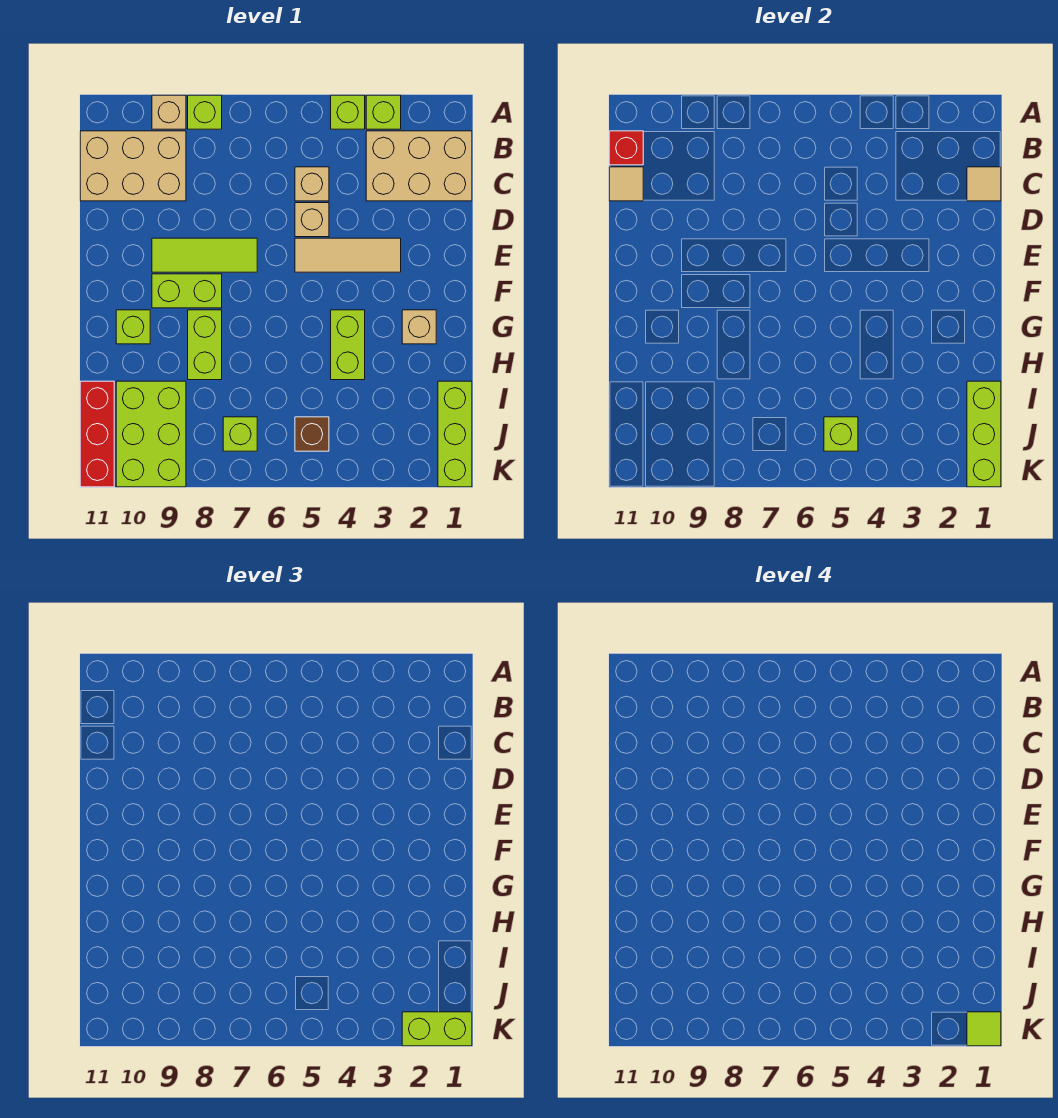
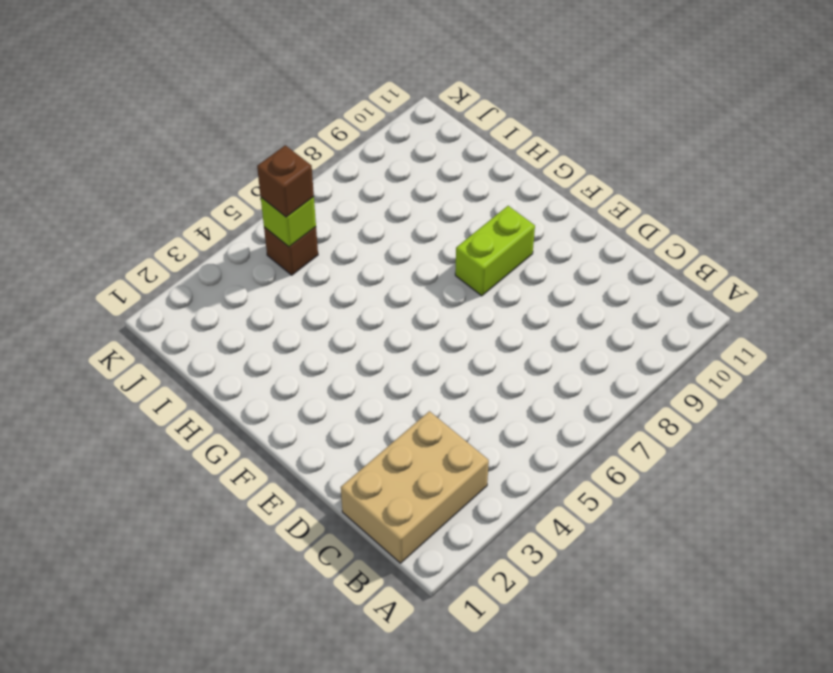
brown brick J5 level 3 -> none
none -> lime brick A3 level 1
none -> lime brick A4 level 1
none -> lime brick A8 level 1

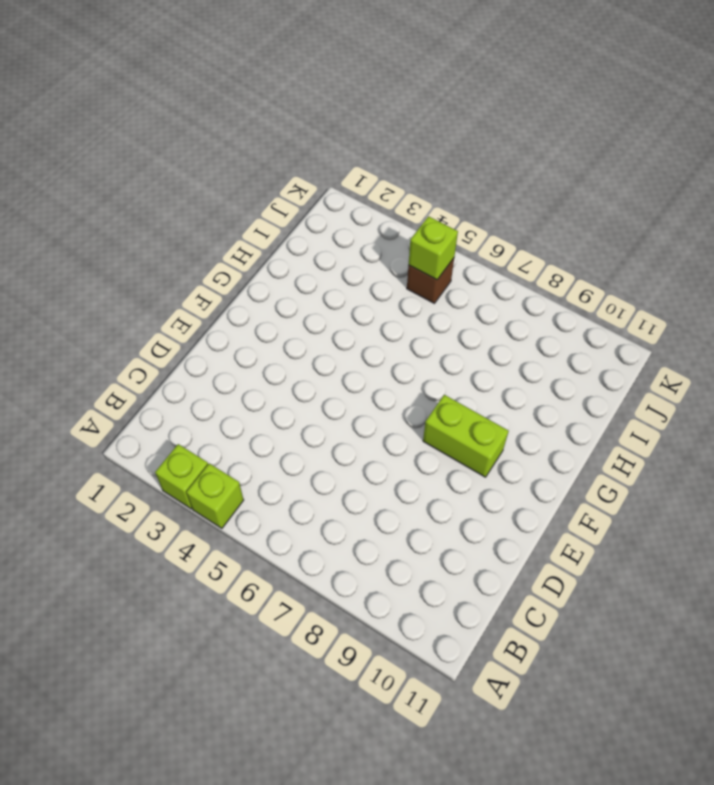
none -> lime brick A8 level 1
none -> tan brick A9 level 1
none -> tan brick B1:C3 level 1

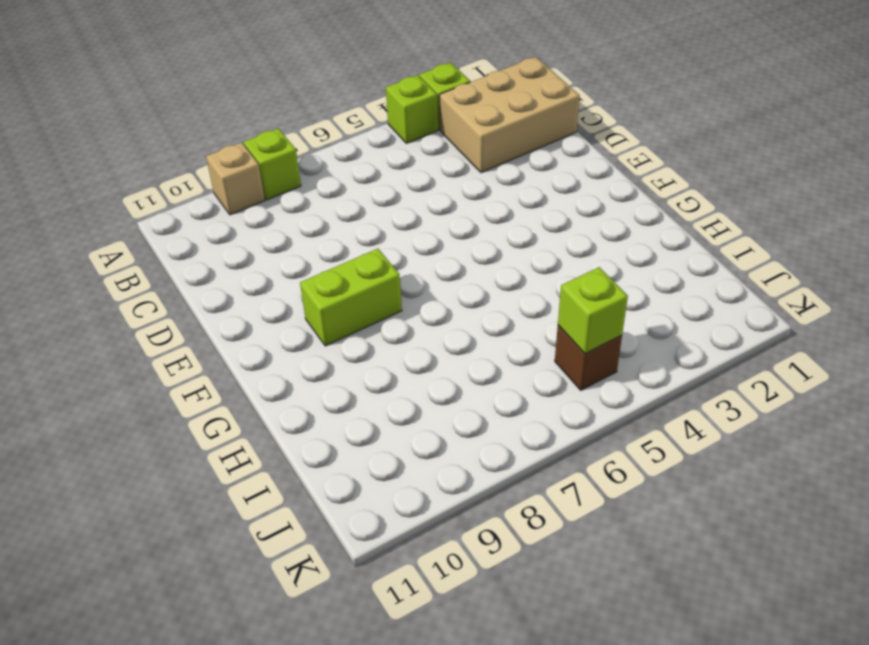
none -> tan brick B9:C11 level 1
none -> tan brick C5 level 1
none -> tan brick D5 level 1

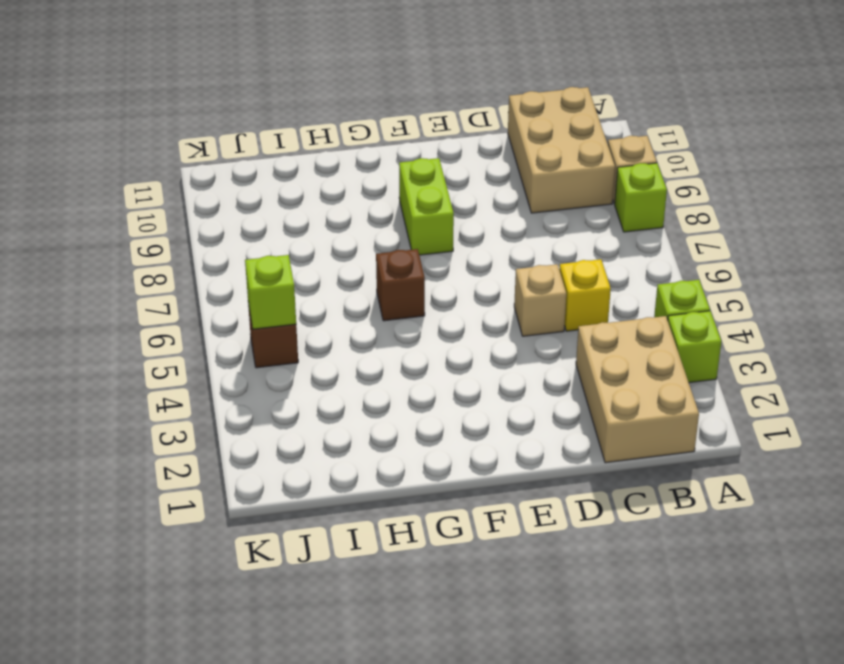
yellow brick C5 level 1 -> tan brick C5 level 1
brown brick G6 level 1 -> none
none -> tan tile E3:E5 level 1
none -> lime tile E7:E9 level 1
none -> tan brick G2 level 1

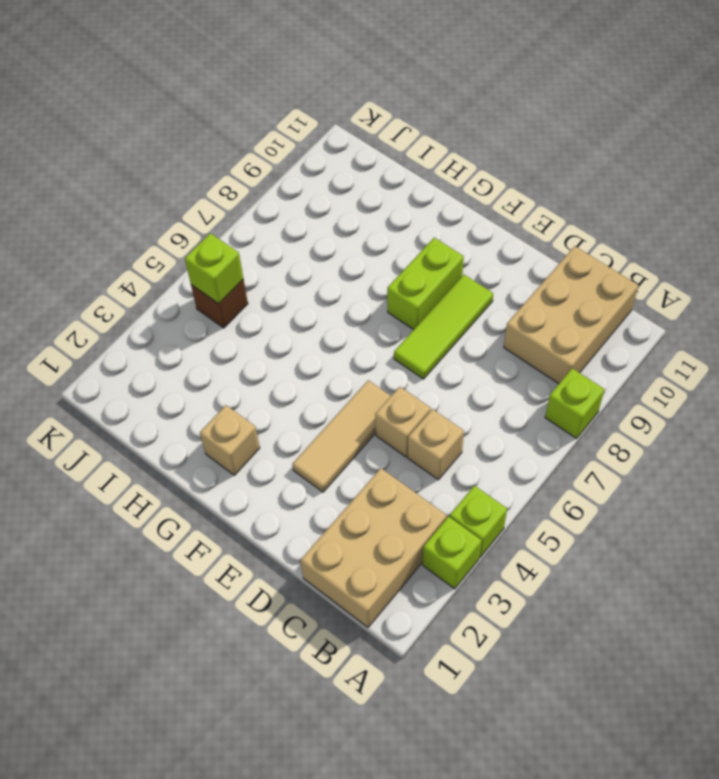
none -> tan brick A9 level 1
none -> lime brick G4:H4 level 1
none -> lime brick G8:H8 level 1

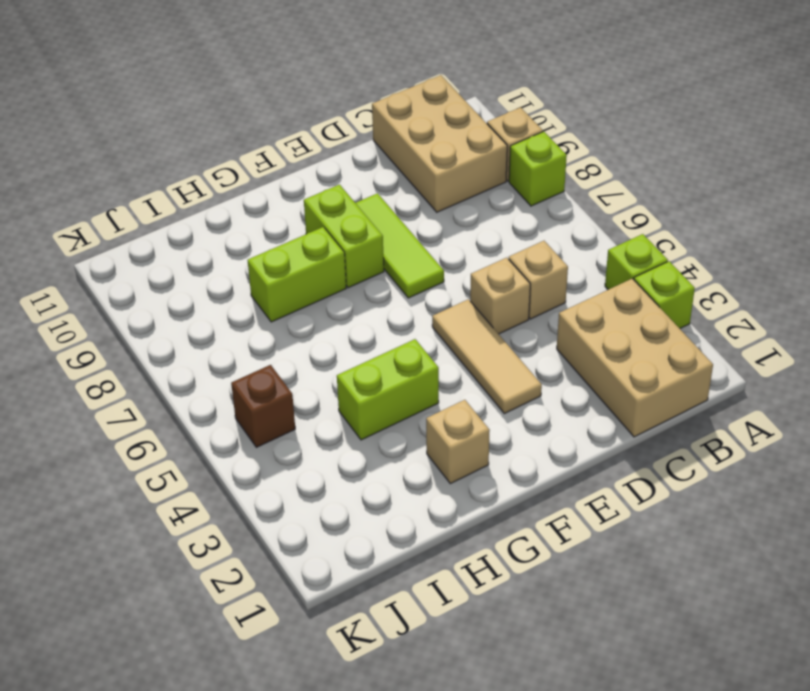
none -> lime brick G10 level 1
none -> lime brick I1:K1 level 1
none -> lime brick I9:K10 level 1

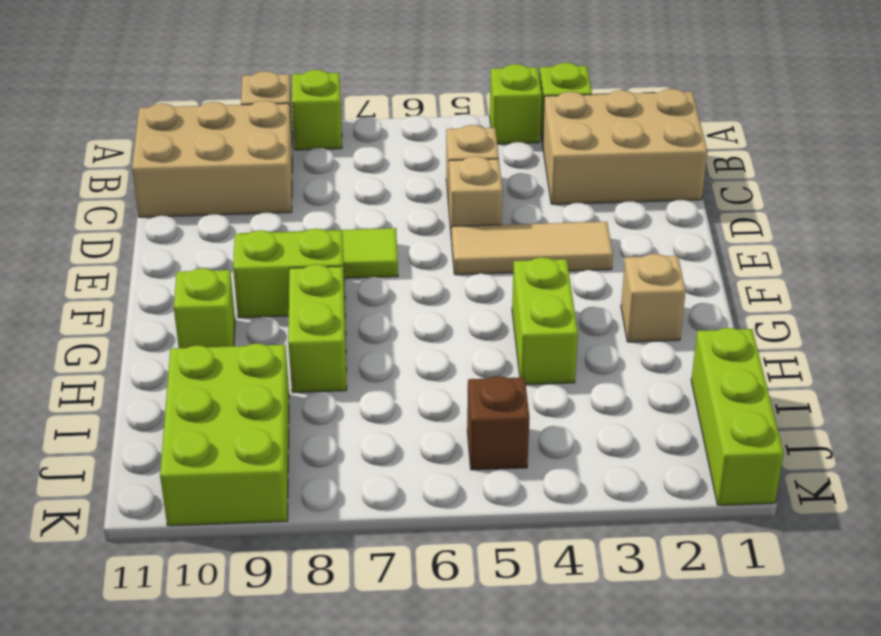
none -> red brick I11:K11 level 1
none -> lime brick J7 level 1
none -> red brick B11 level 2

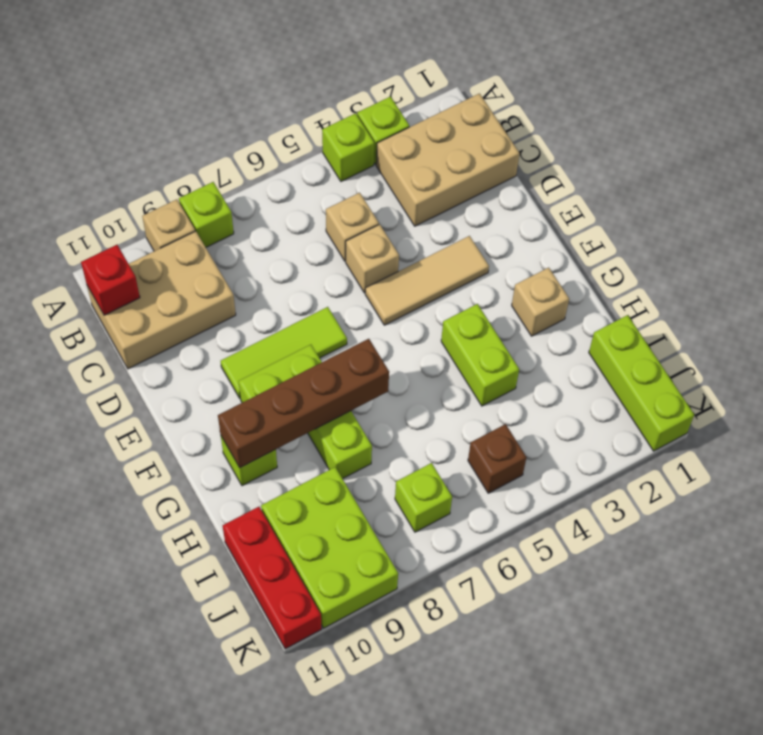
brown brick G7:G10 level 2 -> none
none -> tan tile C1 level 2
none -> tan tile C11 level 2
none -> lime brick I1:K1 level 2

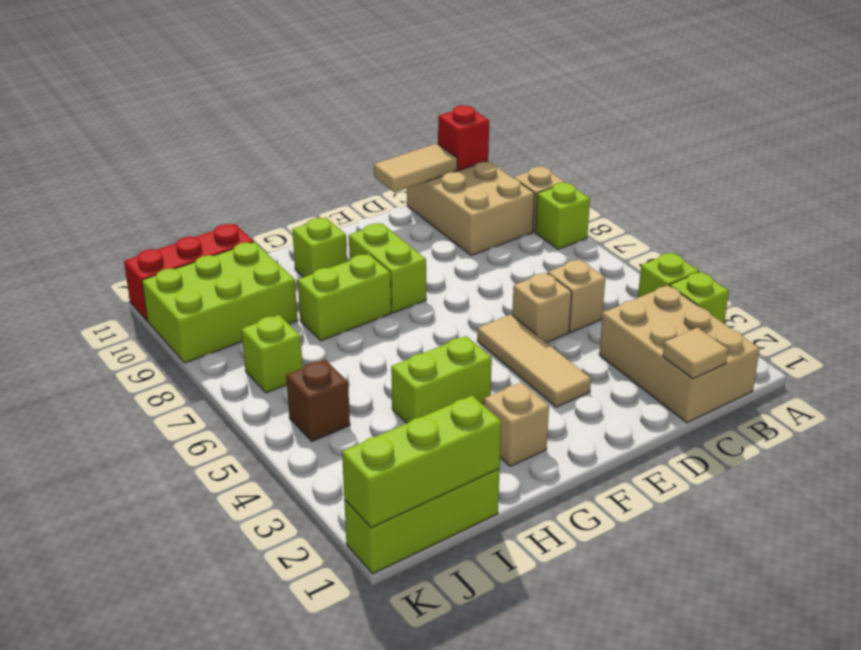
tan tile C11:D11 level 2 -> tan tile C11 level 2
none -> lime tile E7:E9 level 1
none -> lime brick J5 level 2
none -> lime brick K1:K2 level 3

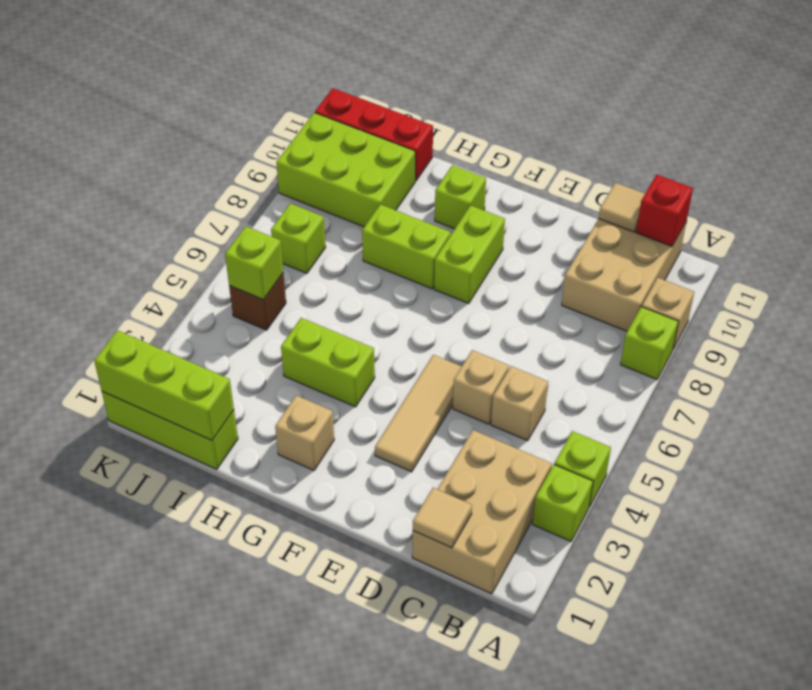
none -> lime tile E7:E9 level 1
none -> lime brick K1:K2 level 3
none -> lime tile K1 level 4

